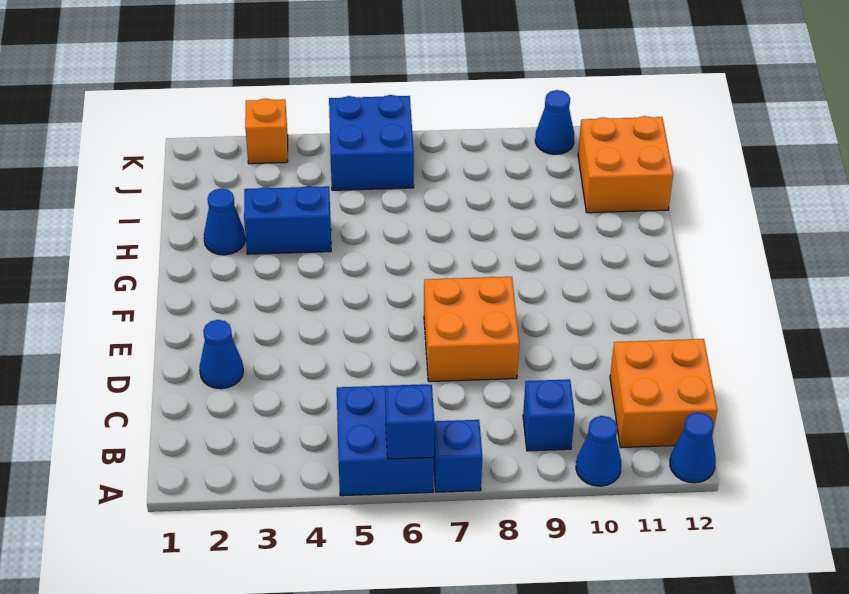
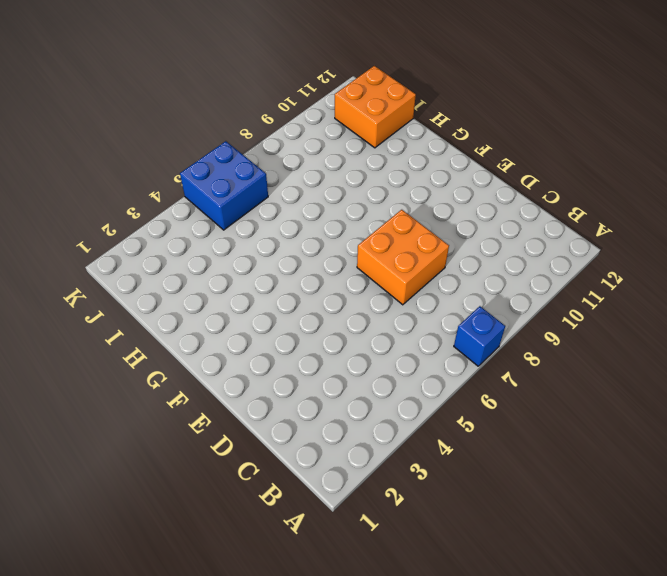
none -> blue brick A5:B6 level 1
none -> blue cone A10 level 1
none -> blue cone A12 level 1

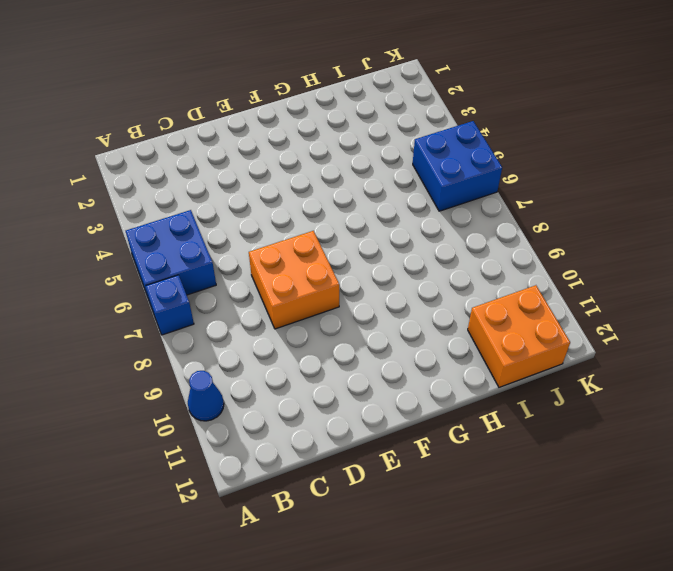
none -> blue cone A12 level 1
none -> blue brick B9 level 1
none -> orange brick B11:C12 level 1

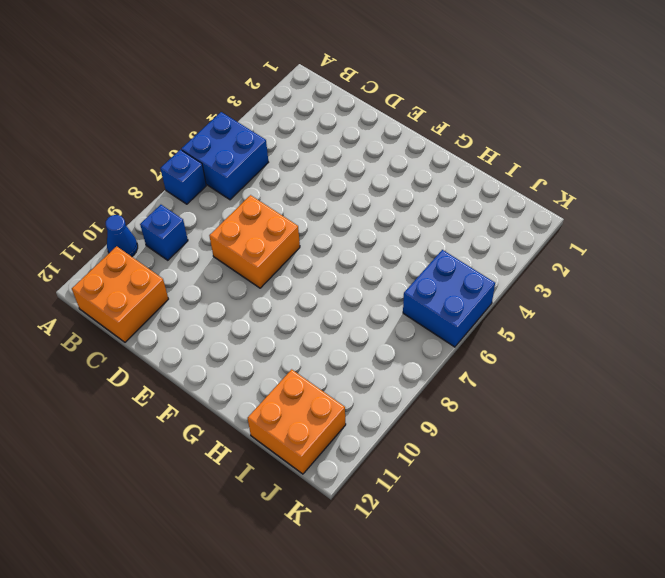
none -> blue cone A12 level 1
none -> blue cone D2 level 1
none -> blue cone H2 level 1

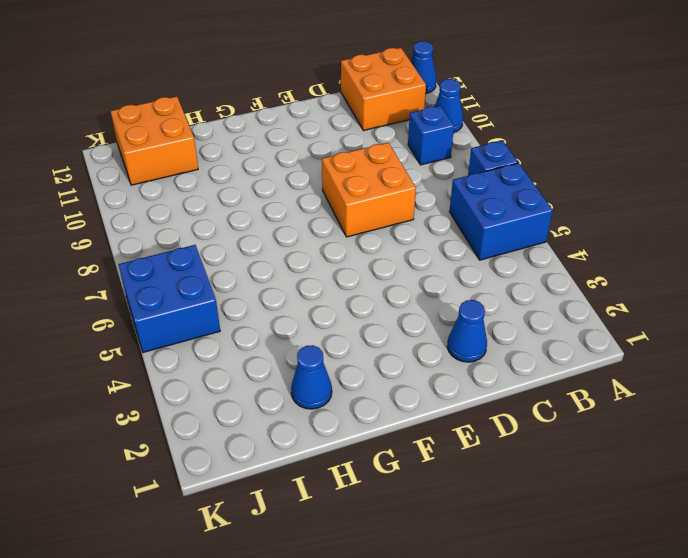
none -> blue brick H3:H4 level 1
none -> orange brick K3 level 1
none -> blue cone K10 level 1

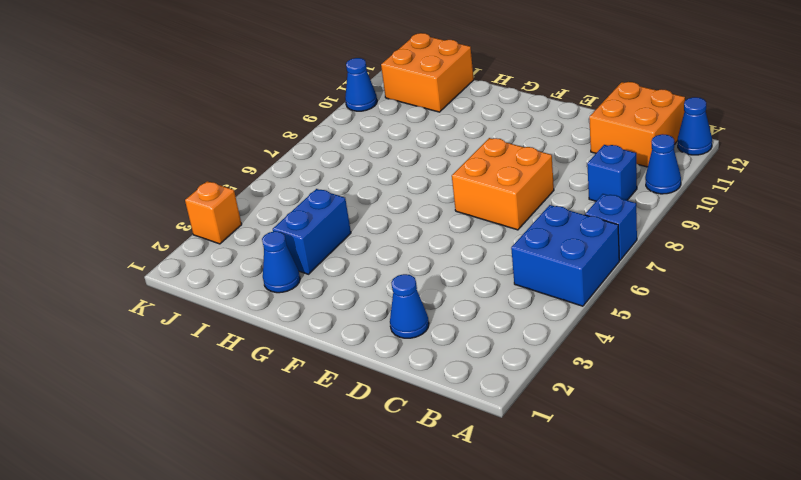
none -> blue brick J5:K6 level 1
none -> blue brick A6 level 2

